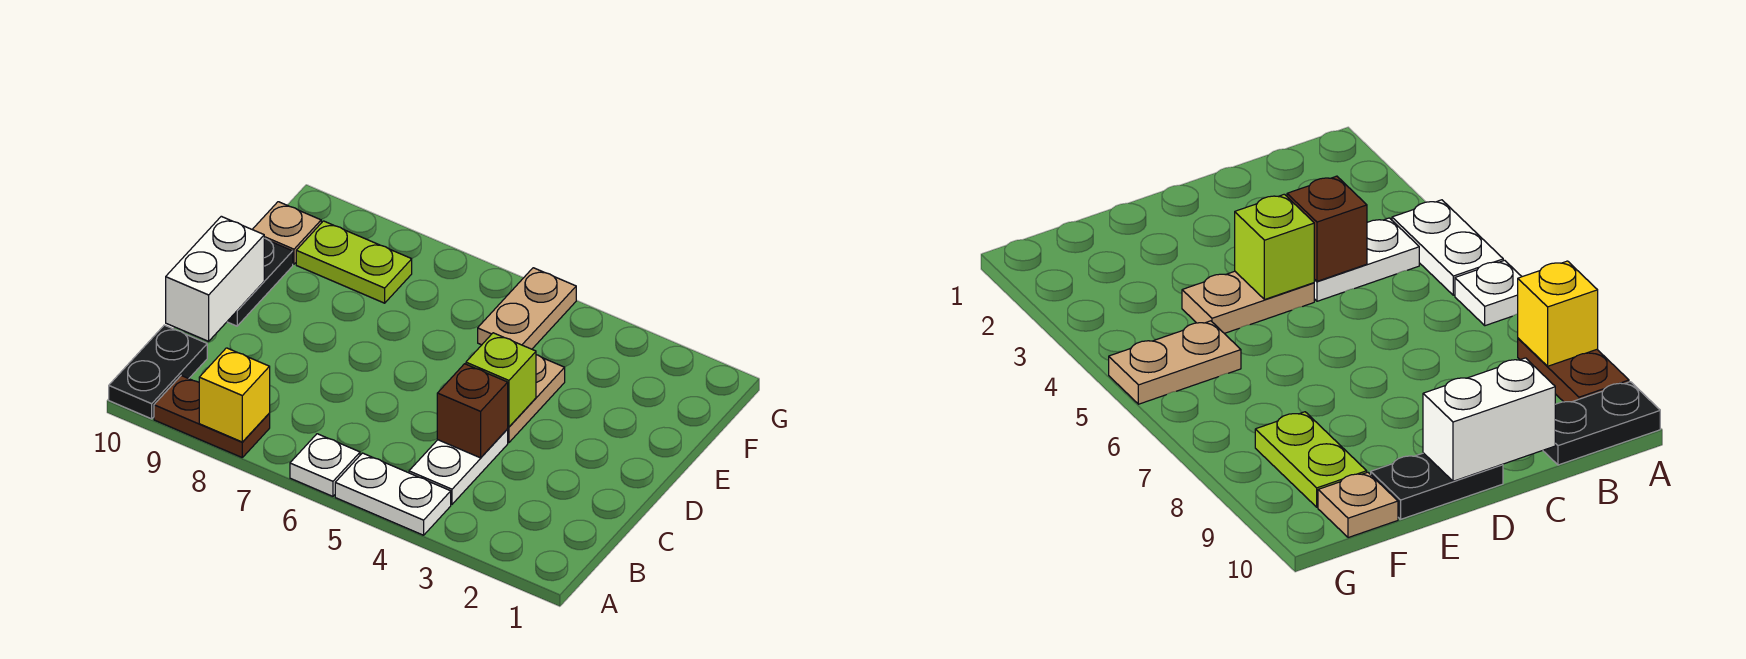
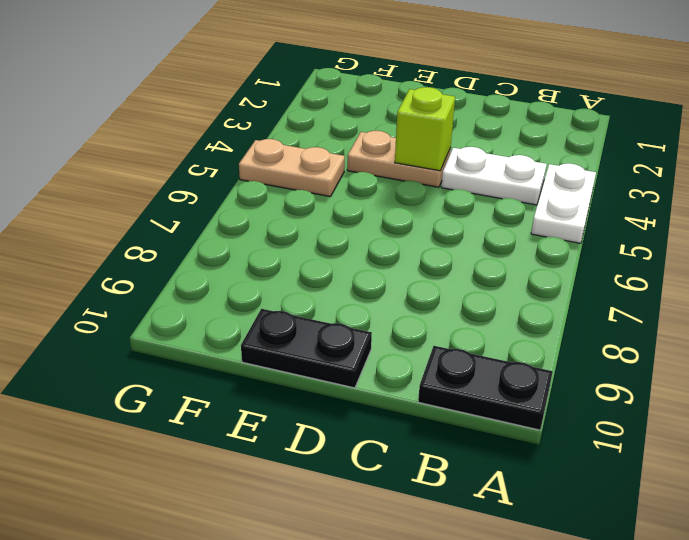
none -> white plate A6 level 1
none -> brown plate A8:A9 level 1
none -> lime plate F8:F9 level 1

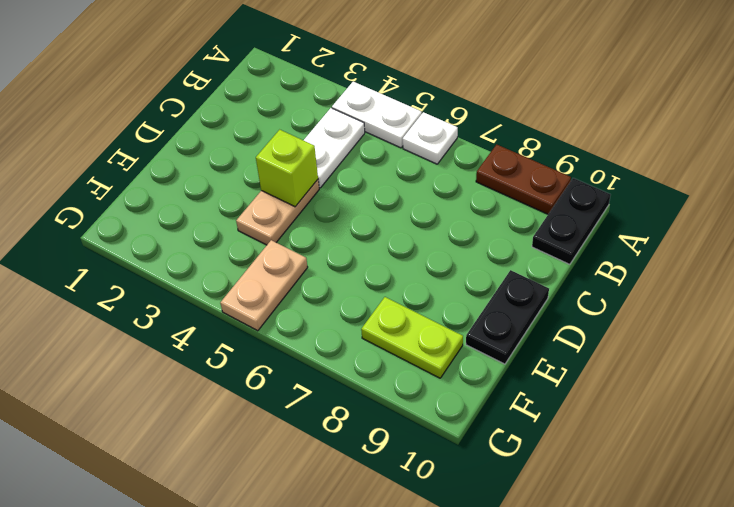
none -> tan plate F10 level 1
none -> yellow brick A8 level 2
none -> brown brick C4 level 2

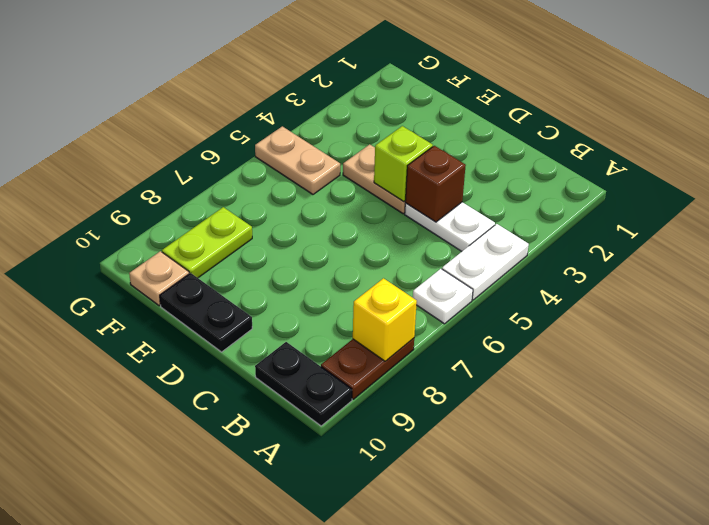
none -> white brick C10:D10 level 2

